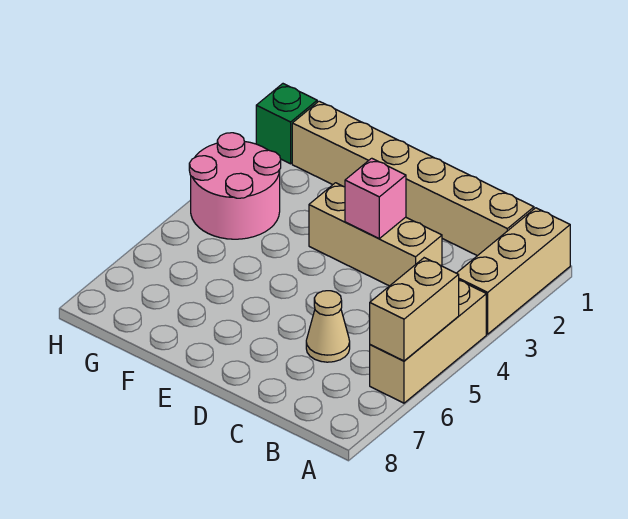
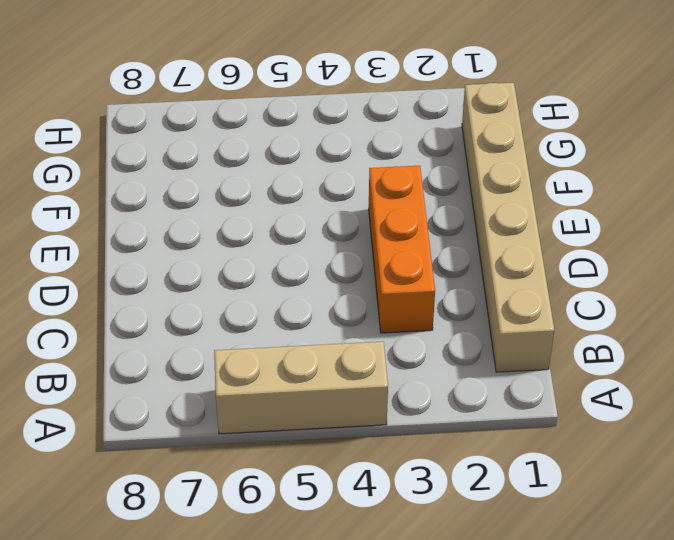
orange brick C3:E3 level 1 -> tan brick C3:E3 level 1
none -> tan brick A1:A3 level 1
none -> tan cone C6 level 1

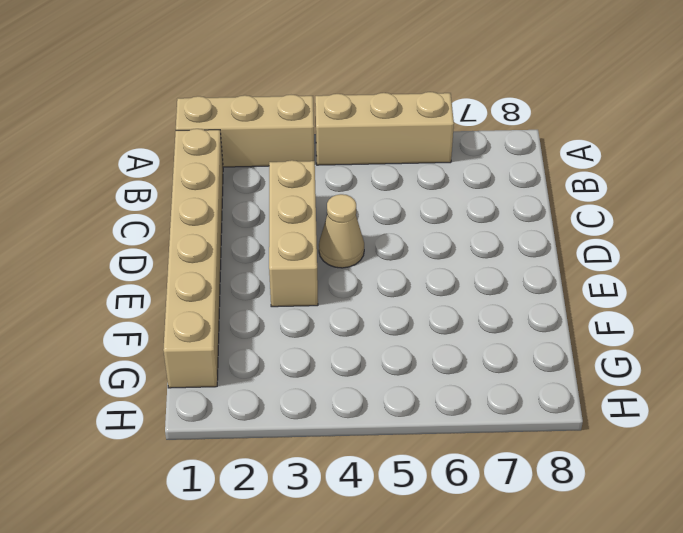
tan cone D4 level 1 -> tan cone C6 level 1
none -> pink round brick G3:H4 level 1
none -> green brick H1 level 1

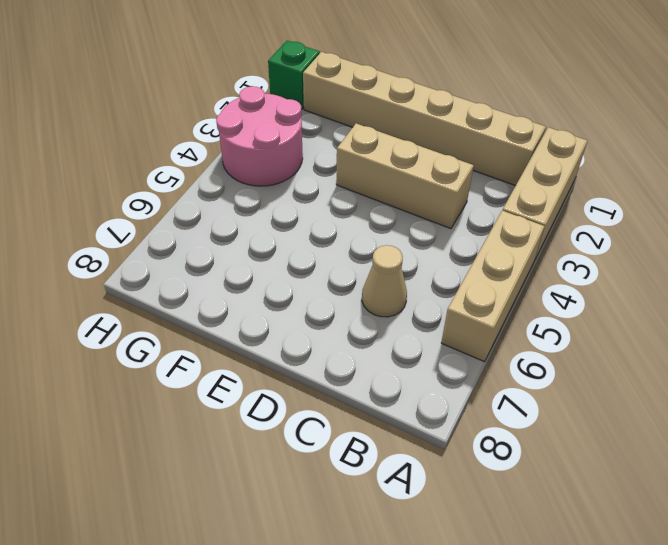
none -> tan brick A5:A6 level 2
none -> pink brick D3 level 2

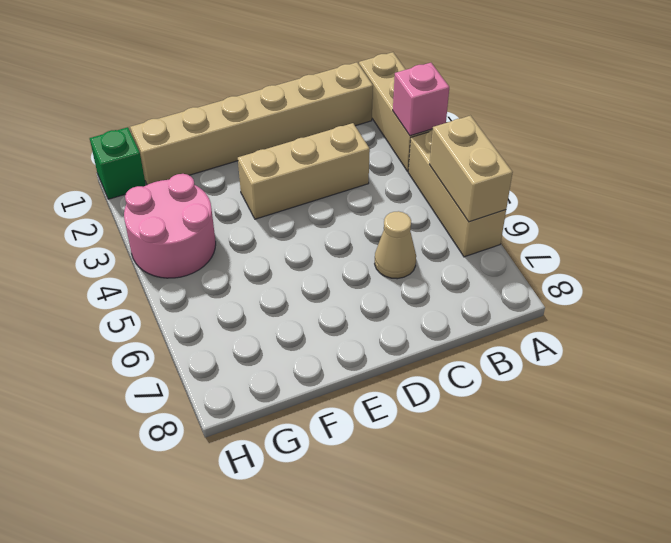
pink brick A3 level 2 -> pink brick D3 level 2

